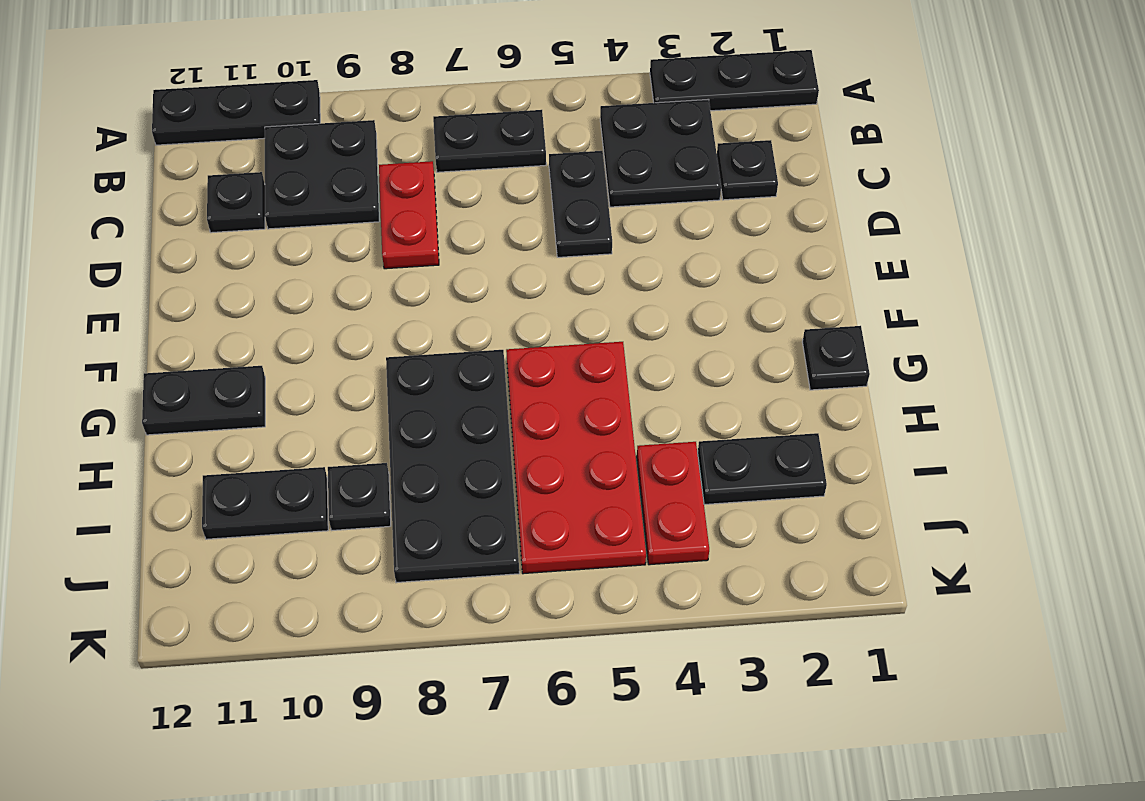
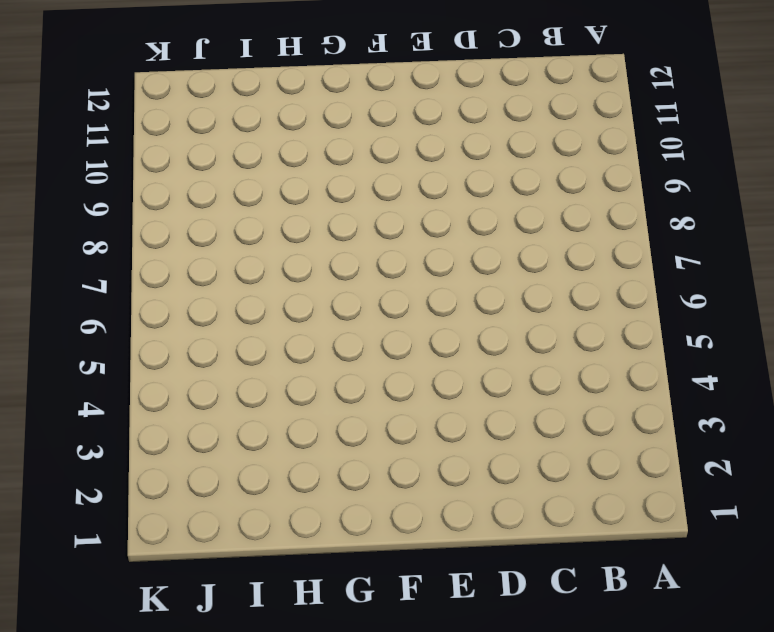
none -> black plate A1:A3 level 1
none -> black plate A10:A12 level 1
none -> black plate B3:C4 level 1

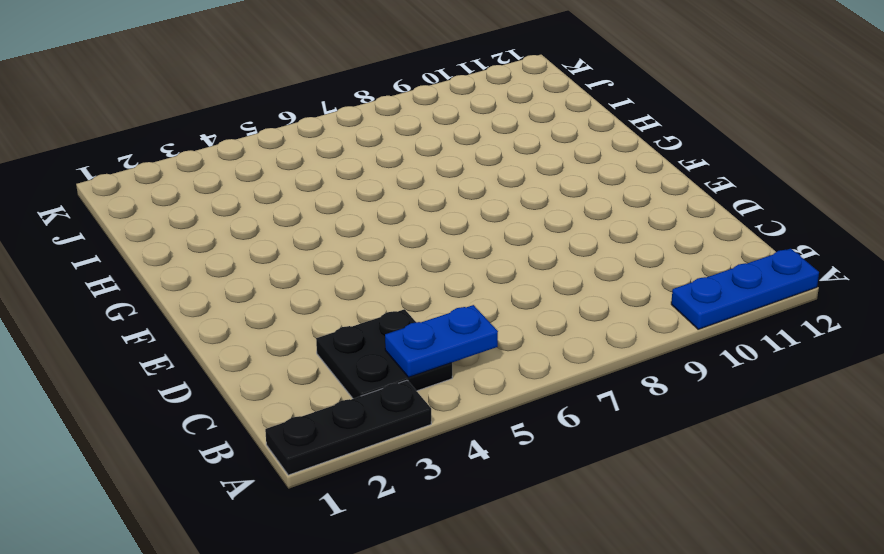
blue plate A10:A12 level 1 -> black plate A10:A12 level 1
blue plate B4:B5 level 2 -> none
none -> black plate B6:B7 level 1
none -> black plate B9:C10 level 1
none -> black plate C2 level 1

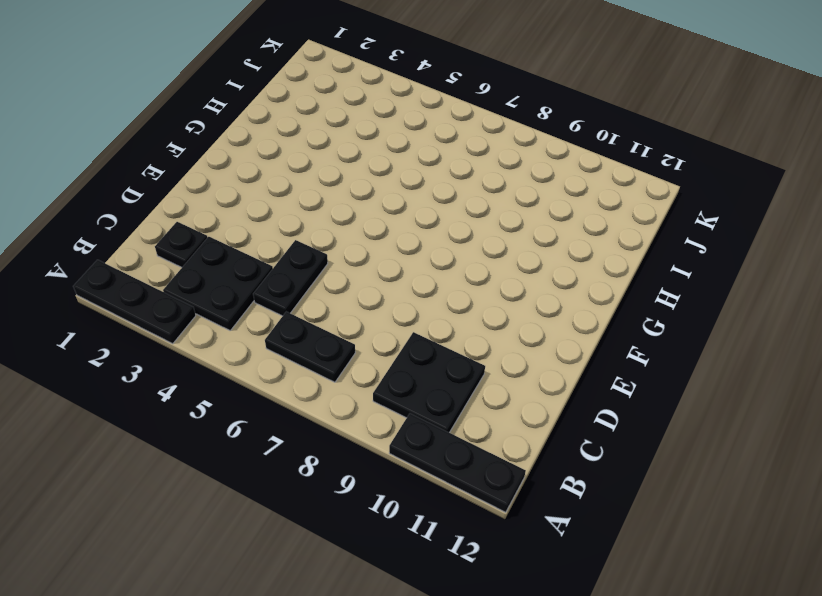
none -> red plate C8:D8 level 1
none -> black plate C11 level 1
none -> black plate G1 level 1

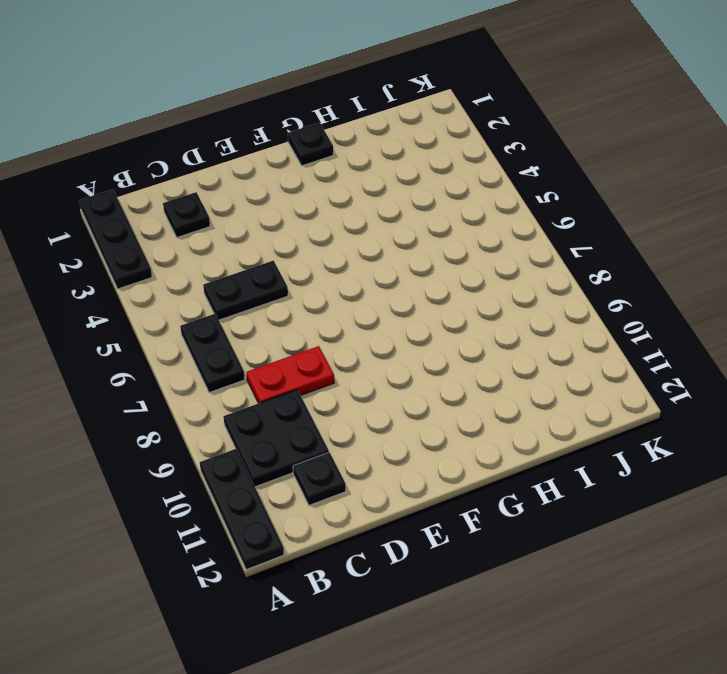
none -> black plate B3:C4 level 1
none -> red plate G5:J6 level 1
none -> black plate G7:J8 level 1

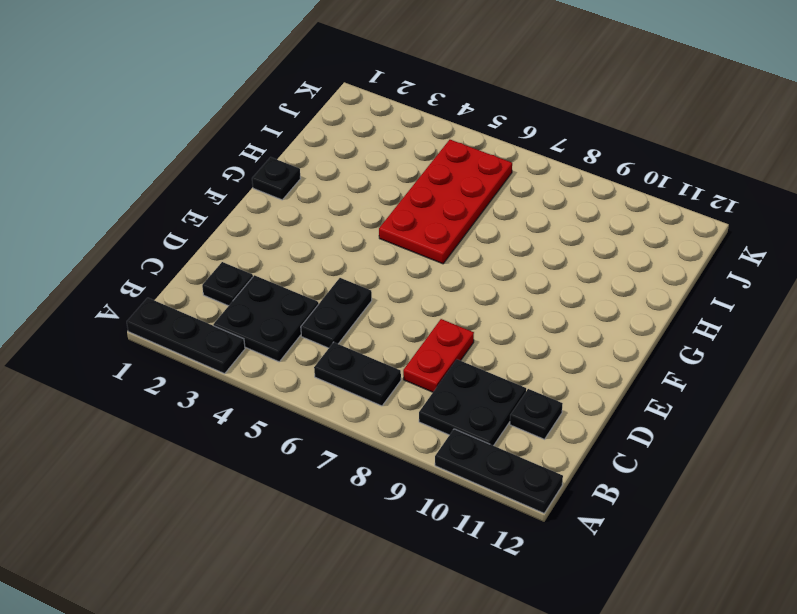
none -> black plate G7:J8 level 1
none -> black plate G11:G12 level 1
none -> black plate I2:I3 level 1

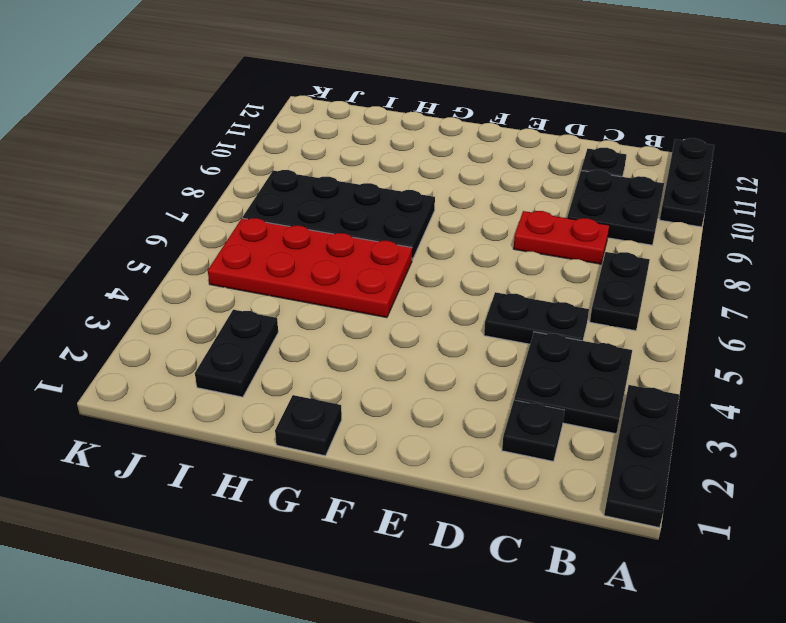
none -> black plate G11:G12 level 1
none -> red plate I4:J4 level 1
none -> black plate I9 level 1

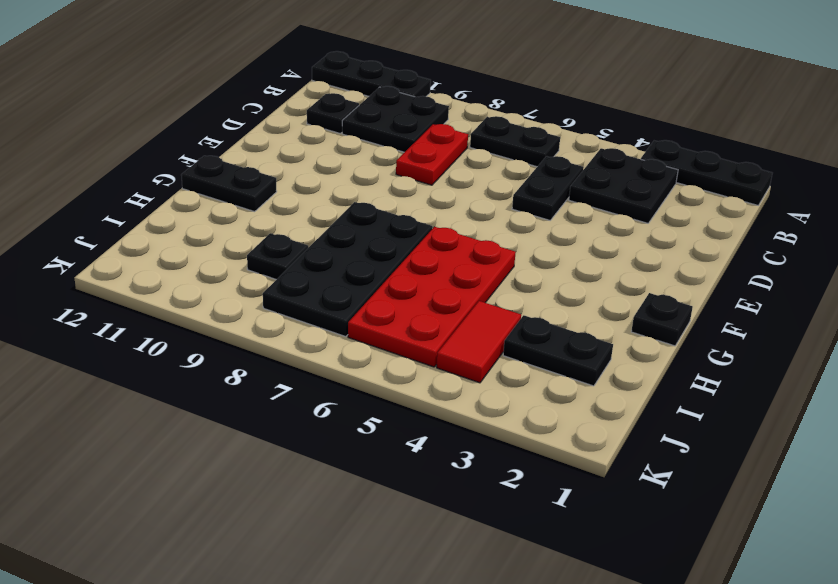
red tile I4:J4 level 1 -> red plate I4:J4 level 1
none -> black plate C2 level 1
none -> black plate I10:I11 level 1

